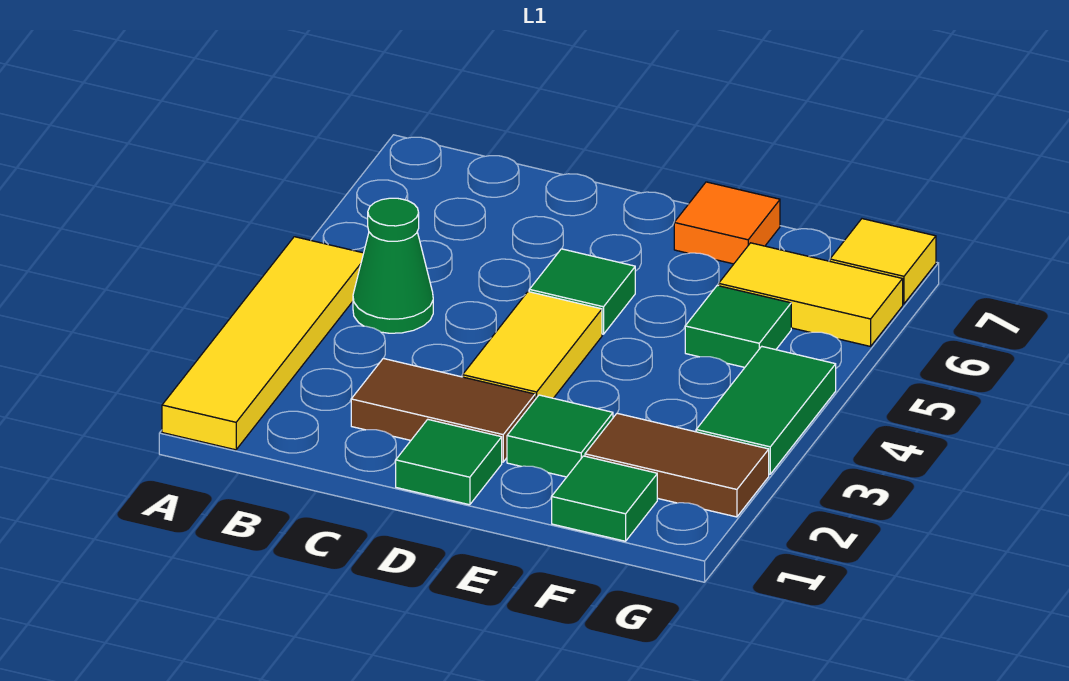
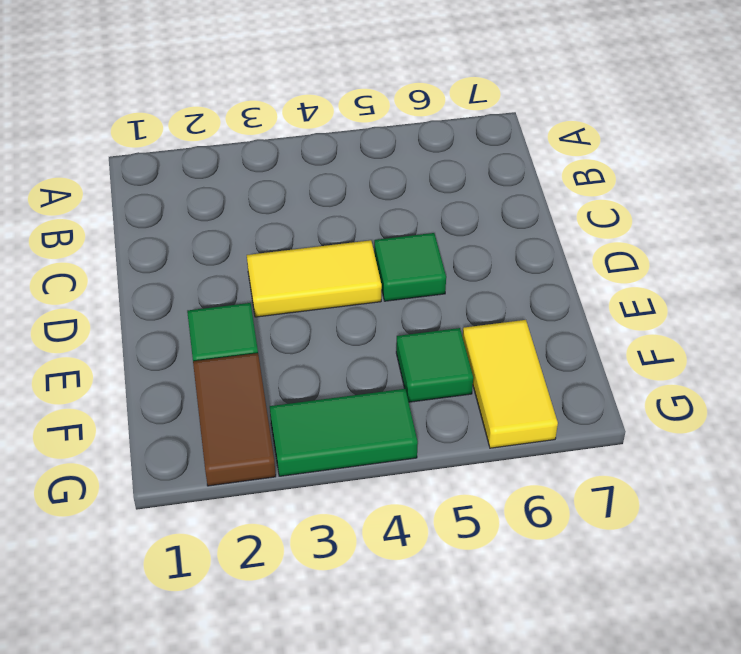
none -> yellow tile A1:A4 level 1
none -> green cone B4 level 1
none -> brown tile C2:D2 level 1

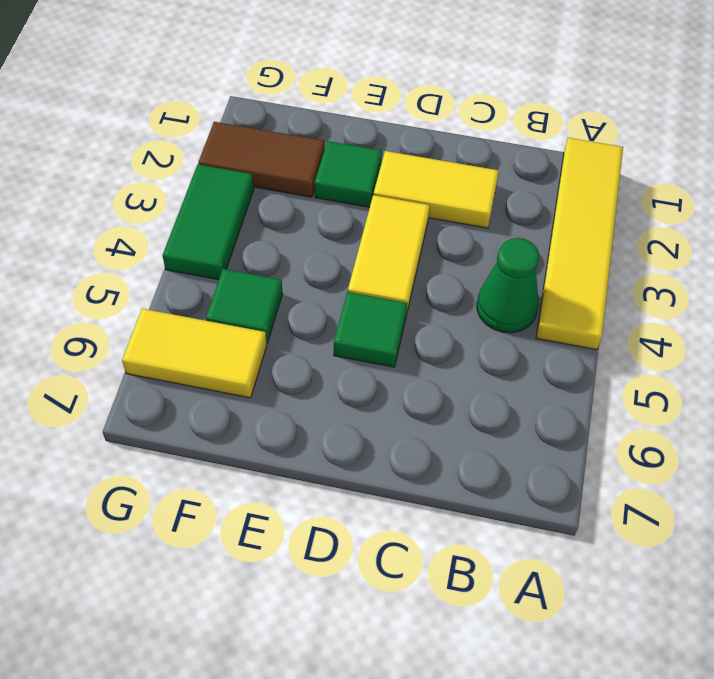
yellow tile C2:D2 level 1 -> brown tile C2:D2 level 1
none -> green tile D1 level 1
none -> orange tile E7 level 1
none -> green tile F1 level 1

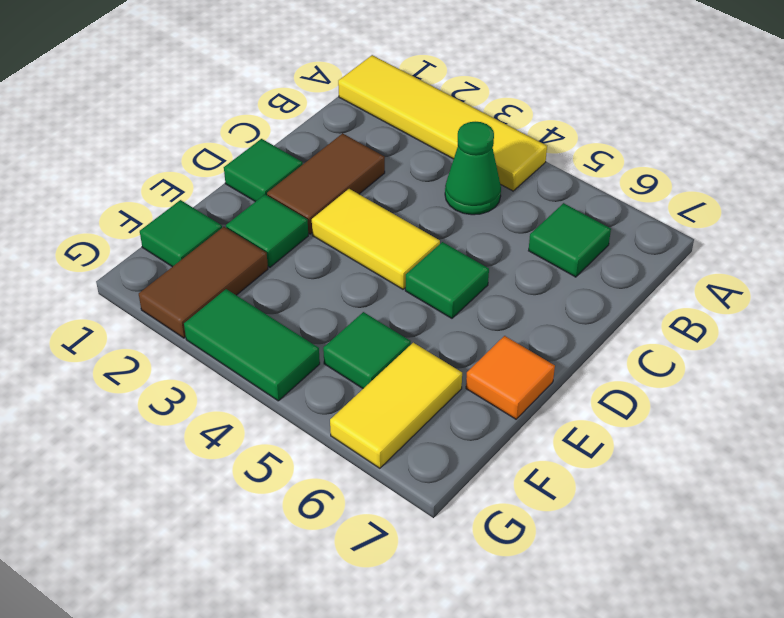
green tile B6 level 1 -> none
none -> yellow tile G7 level 1

